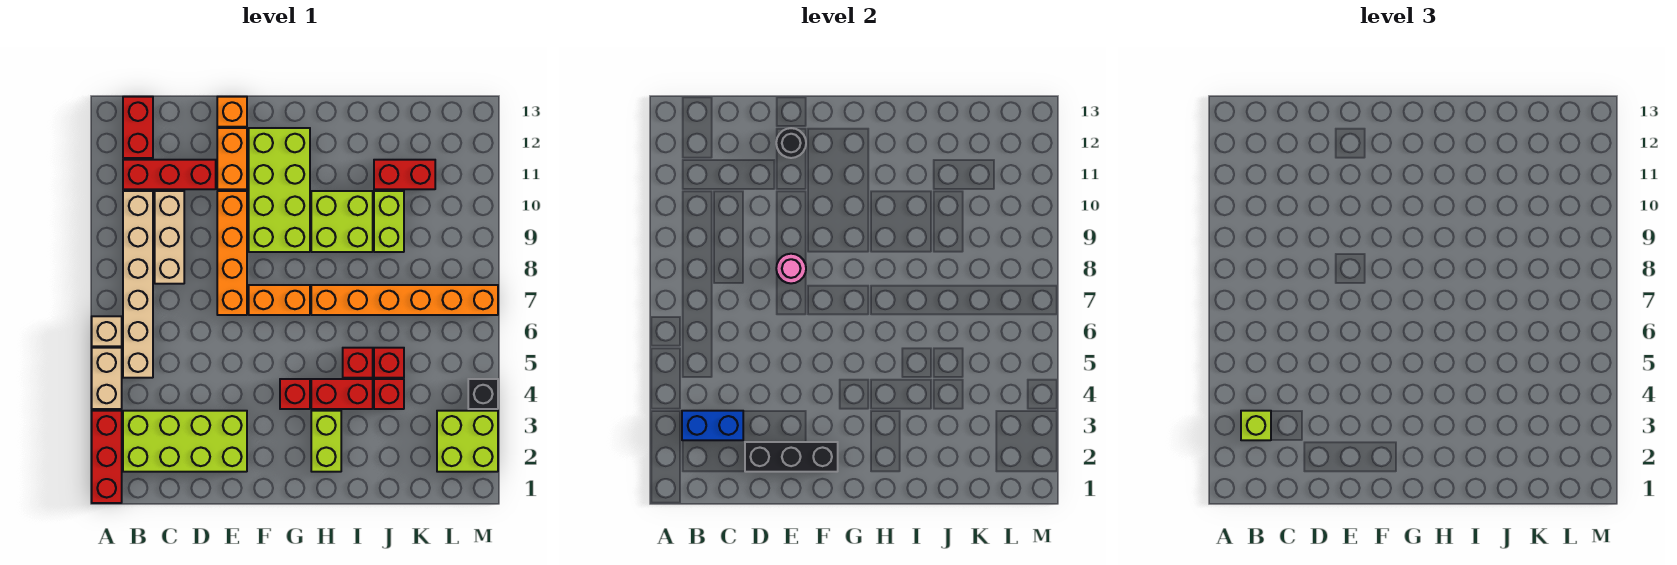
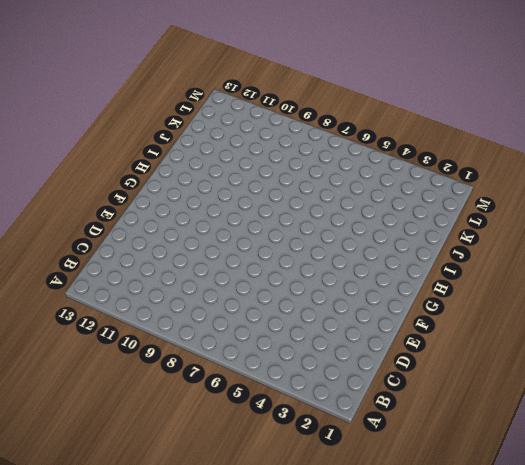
none -> red brick A1:A3 level 1
none -> tan brick A4:A5 level 1
none -> tan brick A6 level 1
none -> lime brick B2:E3 level 1

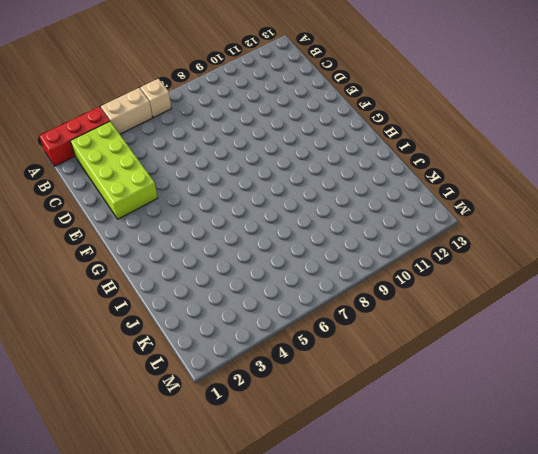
none -> tan brick B5:B10 level 1
none -> red brick B11:D11 level 1
none -> red brick B12:B13 level 1
none -> tan brick C8:C10 level 1

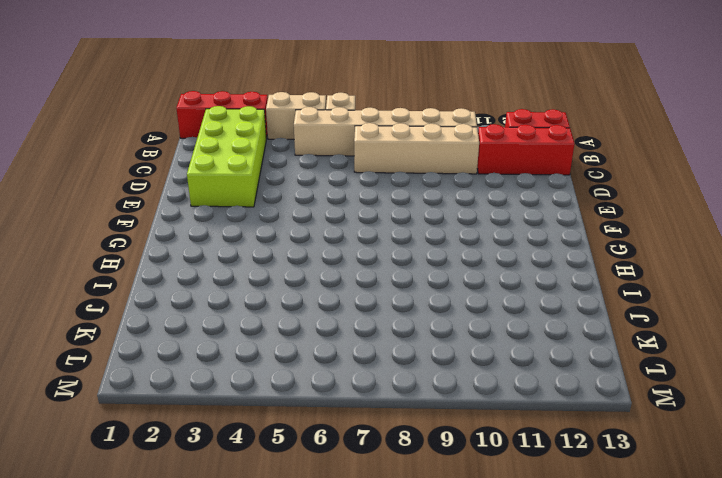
tan brick C7:C10 level 1 -> tan brick C8:C10 level 1
red brick C11:C13 level 1 -> red brick B11:D11 level 1
none -> orange brick E7:E10 level 1
none -> orange brick E11:E12 level 1
none -> orange brick E13 level 1
none -> orange brick F7:G7 level 1

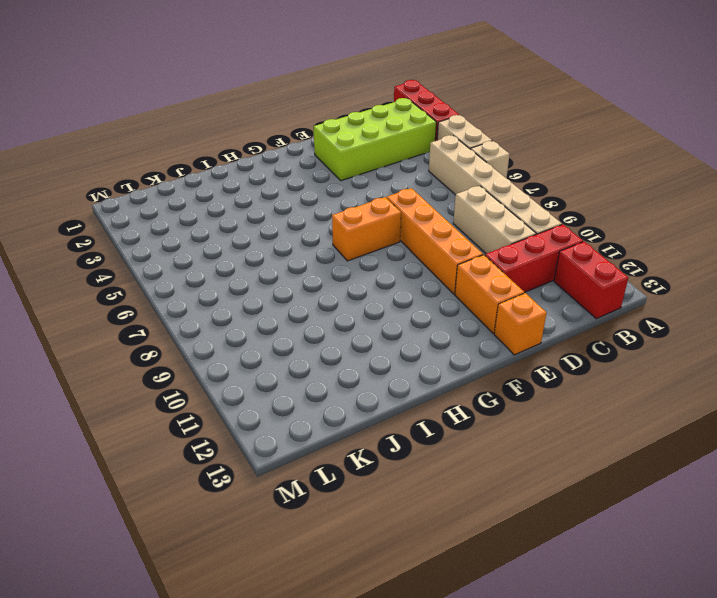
none -> lime brick F9:G12 level 1
none -> red brick G4 level 1
none -> lime brick H2:H3 level 1
none -> red brick H4:I4 level 1

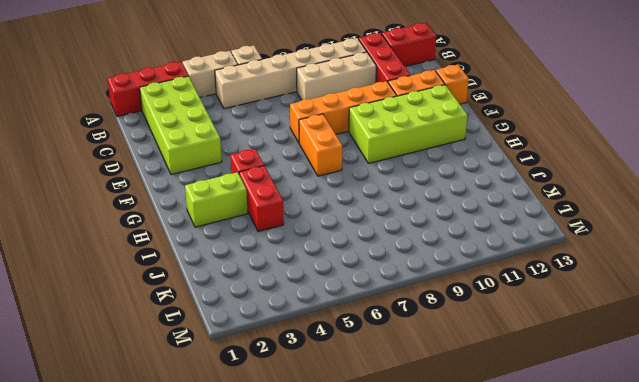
none -> orange brick H7:M7 level 1
none -> lime brick H9:I10 level 1
none -> red brick I5 level 1
none -> red brick J4 level 1

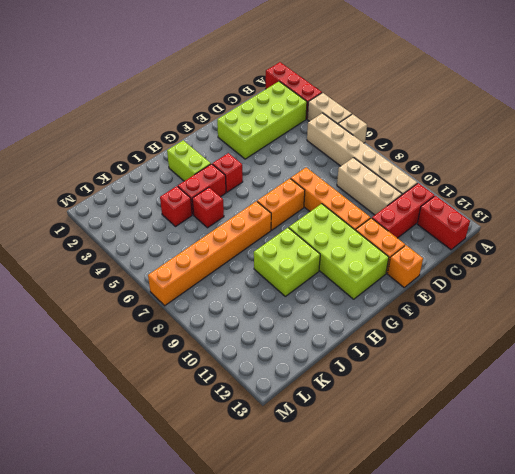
none -> red brick J5 level 1
none -> lime brick J9:J10 level 1
none -> red brick J11:K11 level 1
none -> lime brick L2:M3 level 1

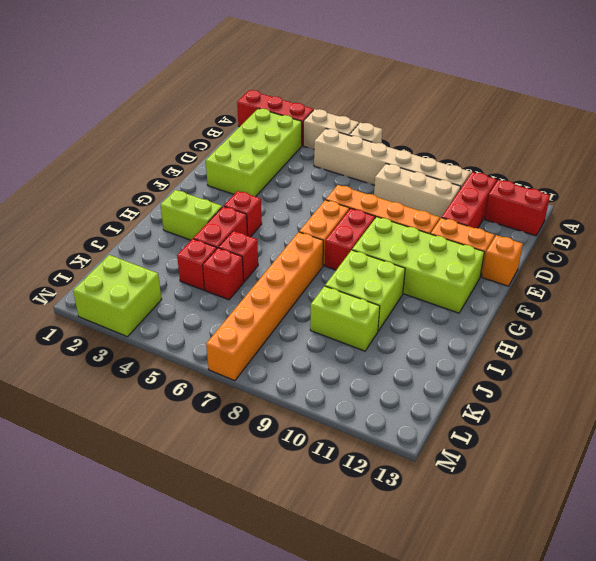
red brick F8:G8 level 1 -> red brick J11:K11 level 1
none -> black brick M4 level 1
none -> blue brick B3:C3 level 2
none -> black brick D2:F2 level 2
none -> pink round brick E8 level 2

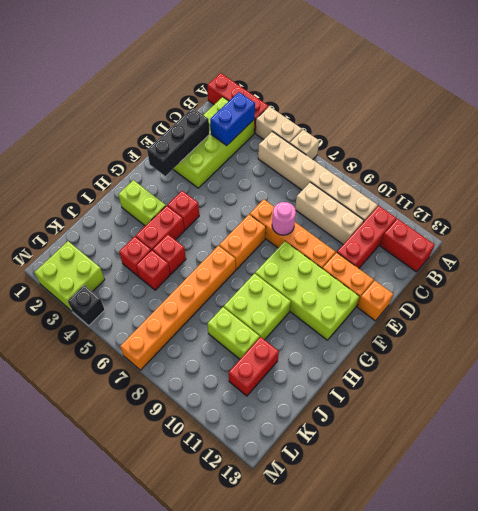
none -> black round brick E12 level 2
none -> lime brick B3 level 3

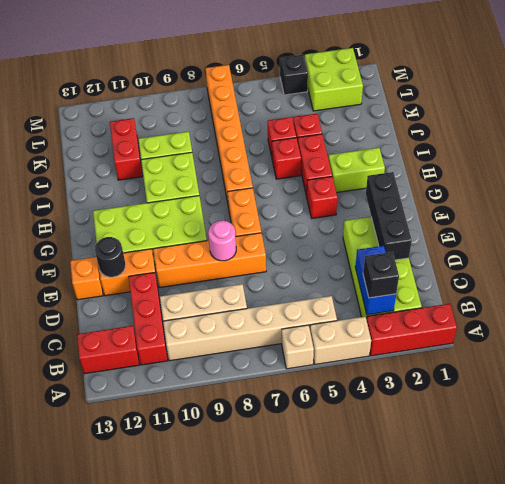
black brick B3 level 3 -> lime brick B3 level 3

